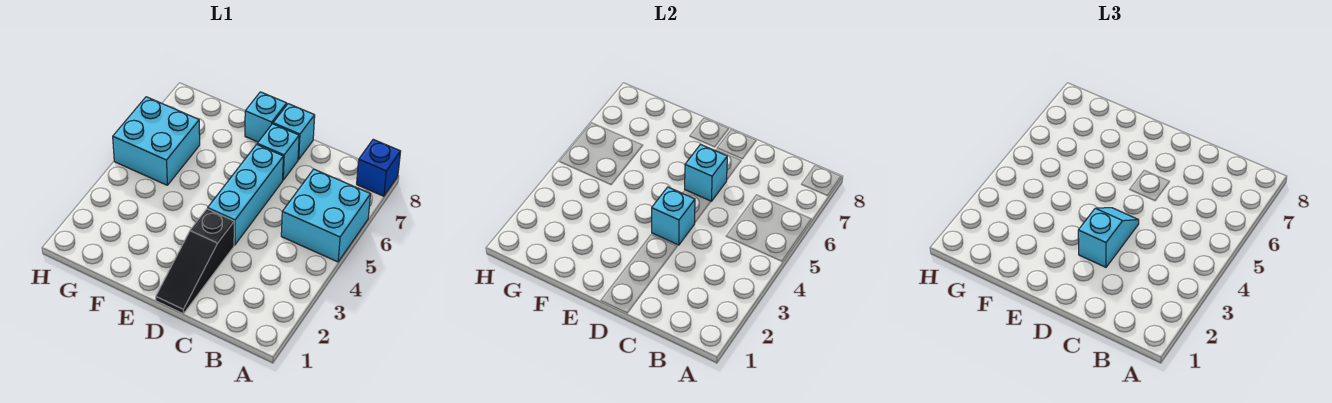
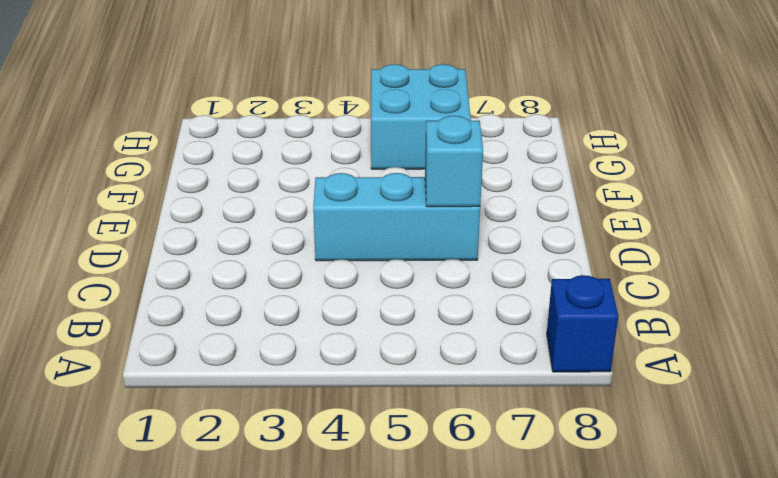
none -> cyan brick A5:B6 level 1
none -> black slope D1:D3 level 1 top 3

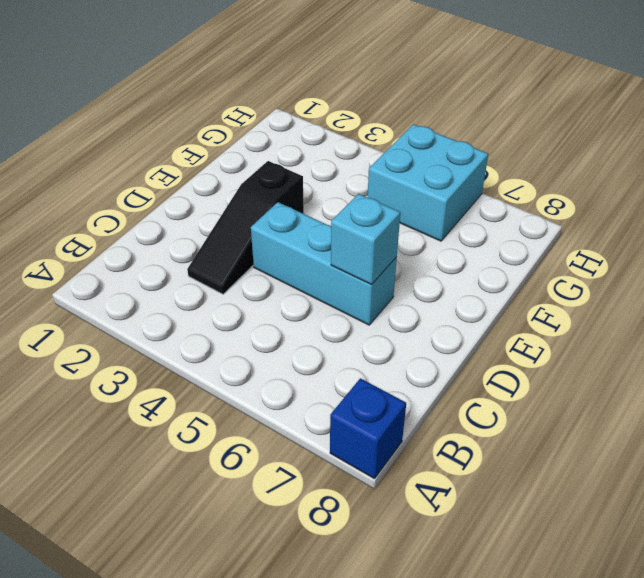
black slope C3:E3 level 1 top E -> black slope D1:D3 level 1 top 3
none -> cyan brick A5:B6 level 1
none -> cyan brick D7 level 1

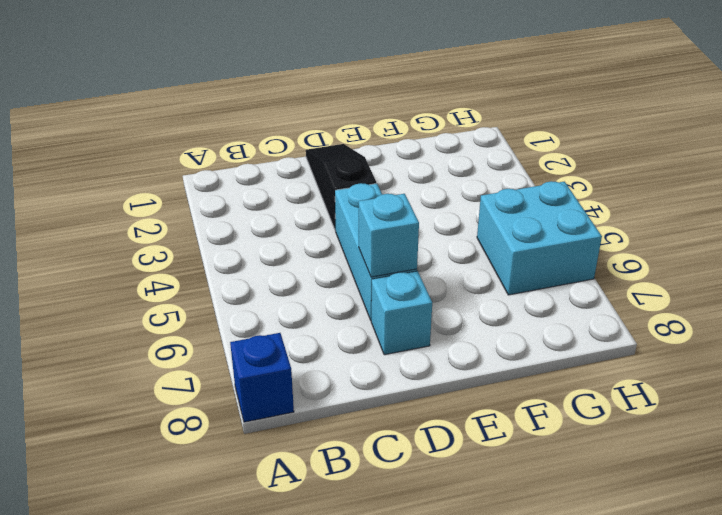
none -> cyan brick A5:B6 level 1
none -> cyan brick D8 level 1

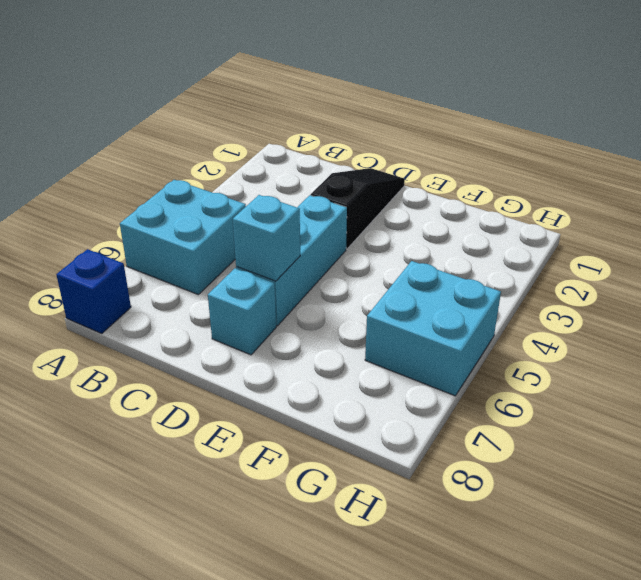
none -> cyan brick D8 level 1
none -> cyan brick E8 level 1

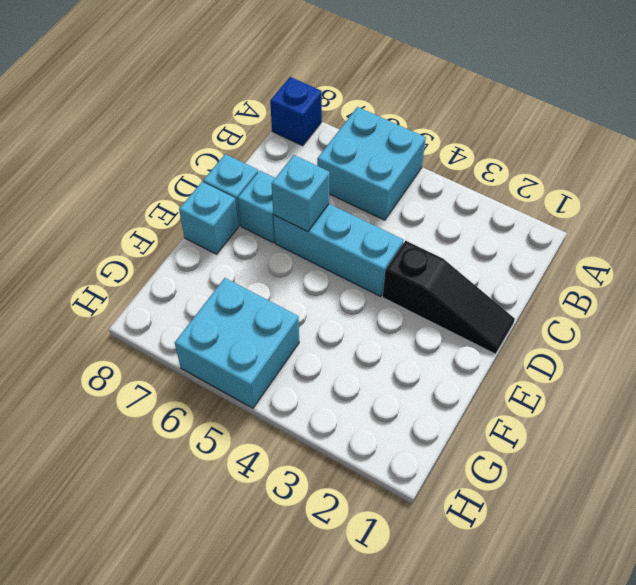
none -> cyan brick D4 level 2
none -> cyan slope D3:D4 level 3 top 3

